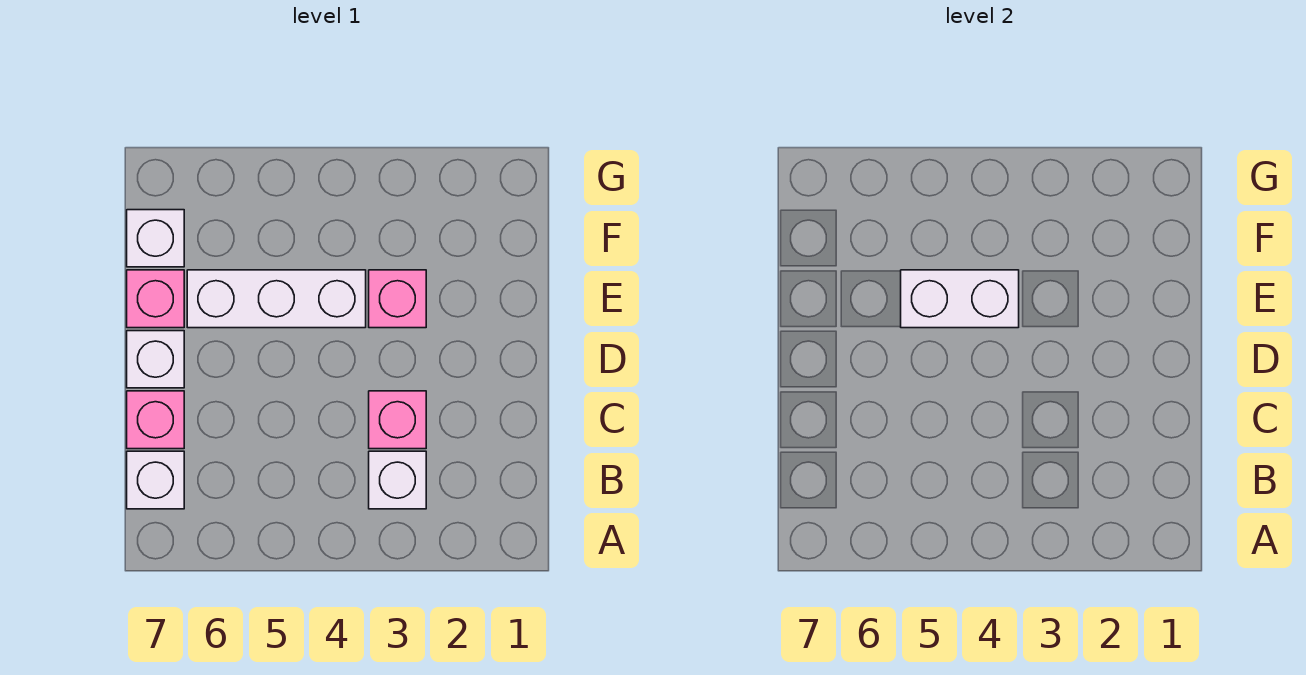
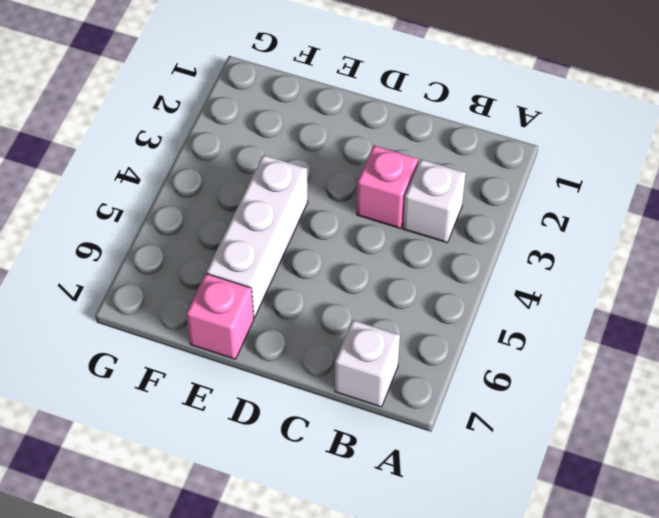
none -> pink brick C7 level 1
none -> white brick D7 level 1

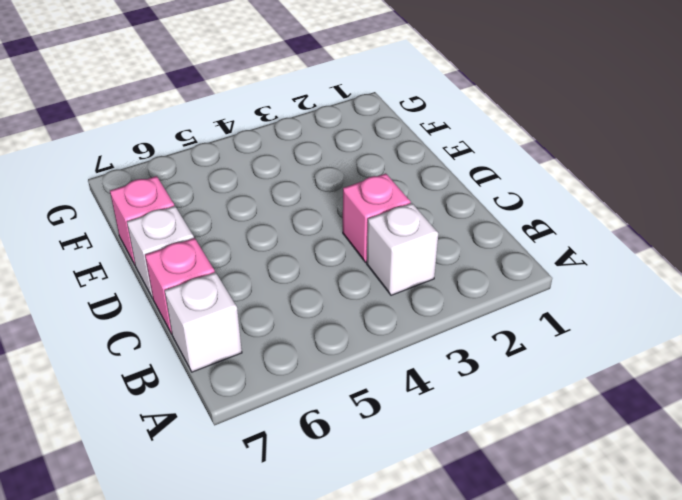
none -> pink brick E3 level 1
none -> white brick E4:E6 level 1

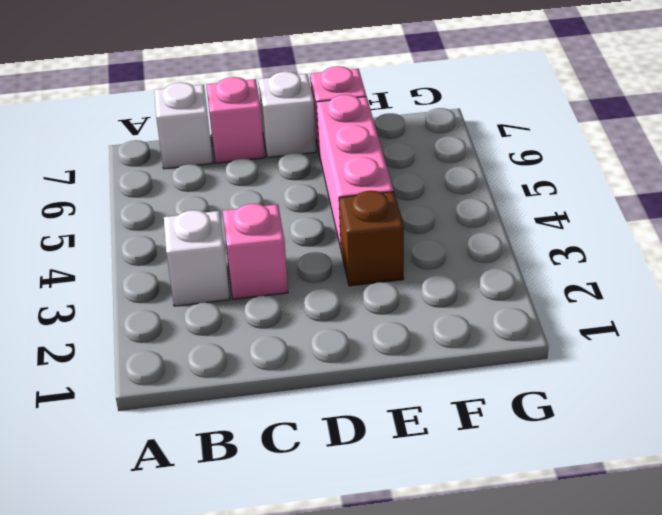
brown brick E3 level 1 -> pink brick E3 level 1
pink brick E4:E6 level 1 -> white brick E4:E6 level 1
none -> white brick F7 level 1
none -> white brick E4:E5 level 2

